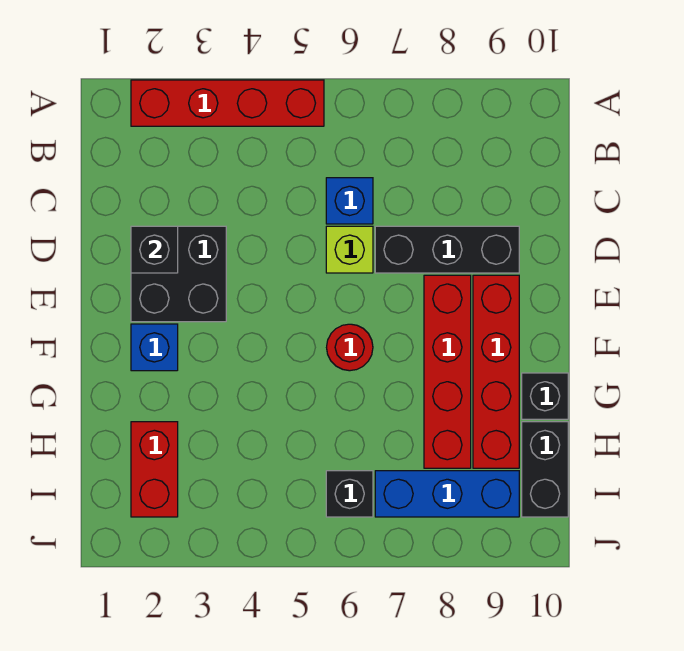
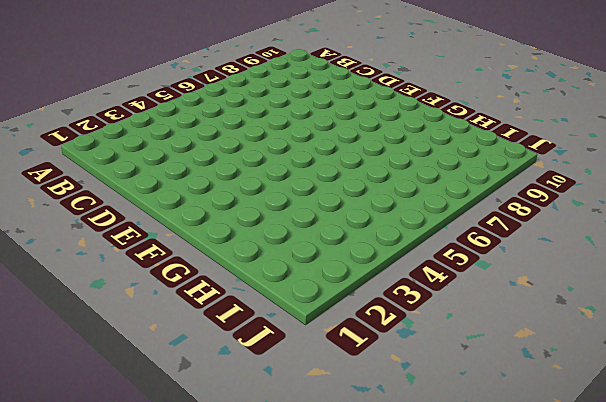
none -> red brick A2:A5 level 1
none -> blue brick C6 level 1
none -> black brick D2:E3 level 1

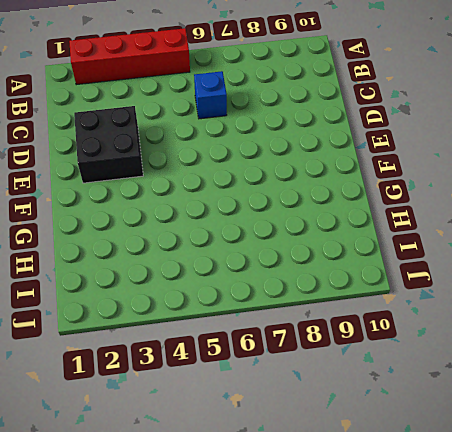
none -> lime brick D6 level 1
none -> black brick D7:D9 level 1
none -> red brick E8:H8 level 1

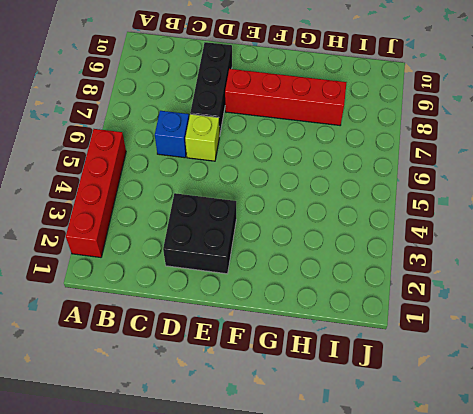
none -> red brick E9:H9 level 1
none -> blue brick F2 level 1
none -> red round brick F6 level 1

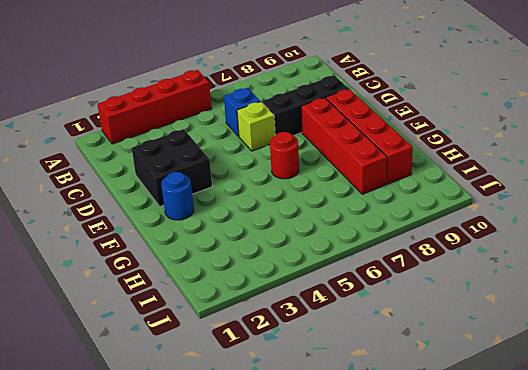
blue round brick F2 level 1 -> blue brick F2 level 1
none -> black brick G10 level 1
none -> red brick H2:I2 level 1
none -> black brick H10:I10 level 1

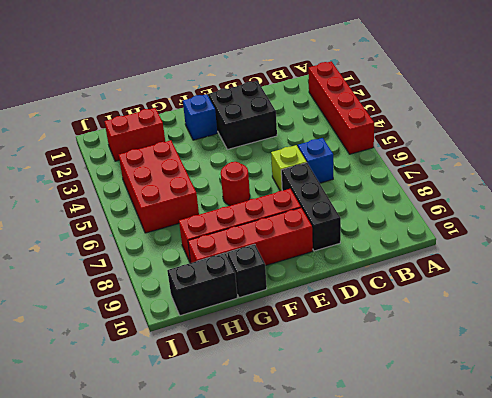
red brick H4:I6 level 1 -> black brick I6 level 1
none -> blue brick I7:I9 level 1
none -> black brick D2 level 2

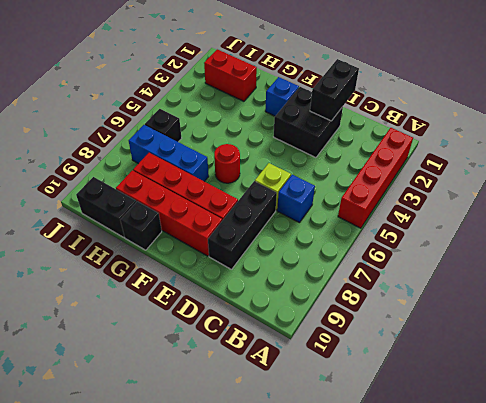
black brick D1:D2 level 2 -> black brick D2 level 2
blue brick G7:I7 level 1 -> blue brick I7:I9 level 1

